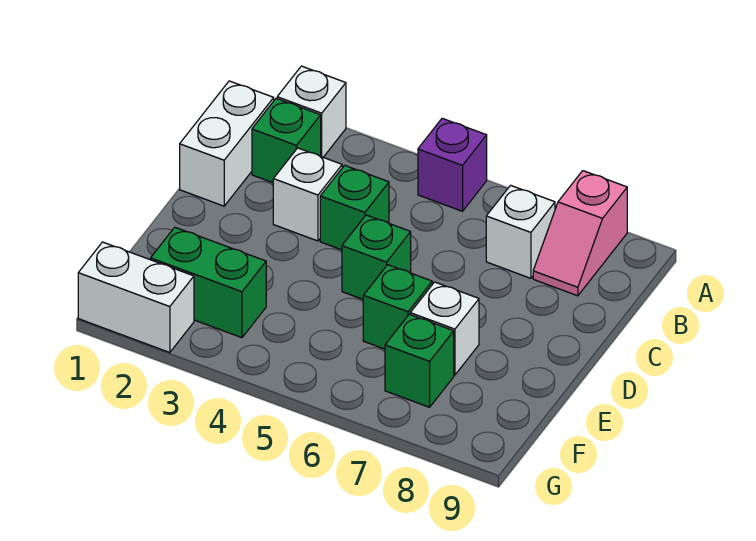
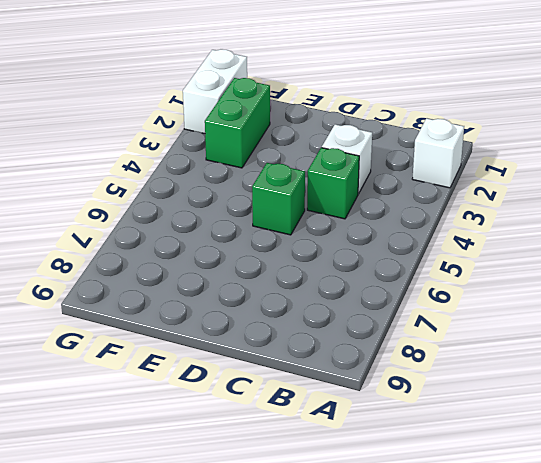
none -> purple brick A5 level 1
none -> pink slope A8:B8 level 1 top A
none -> white brick B1:C1 level 1

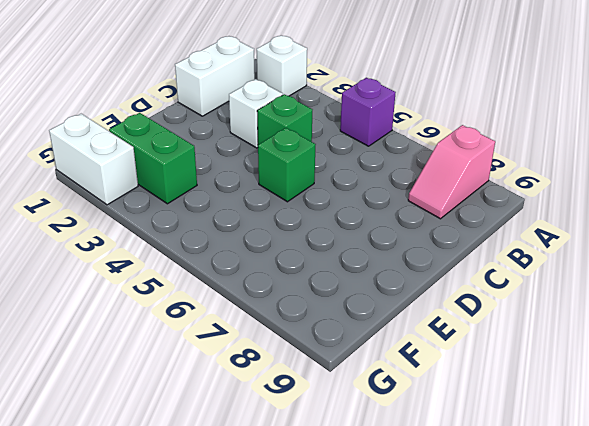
none -> green brick B2 level 1
none -> white brick B7 level 1
none -> green brick E6 level 1

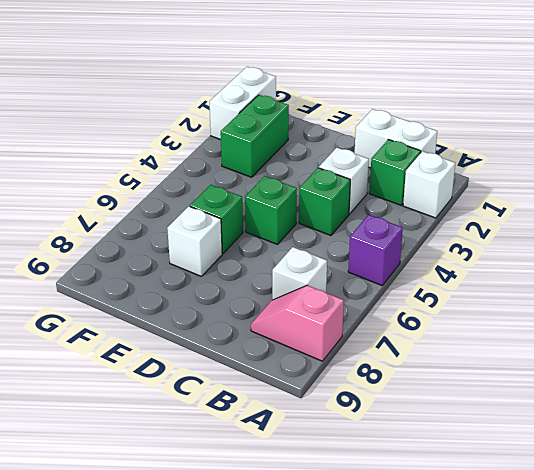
none -> green brick F7 level 1

